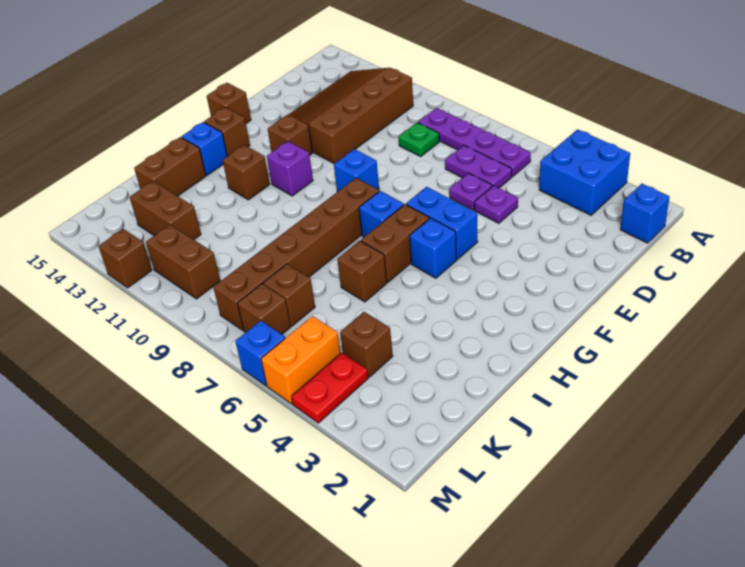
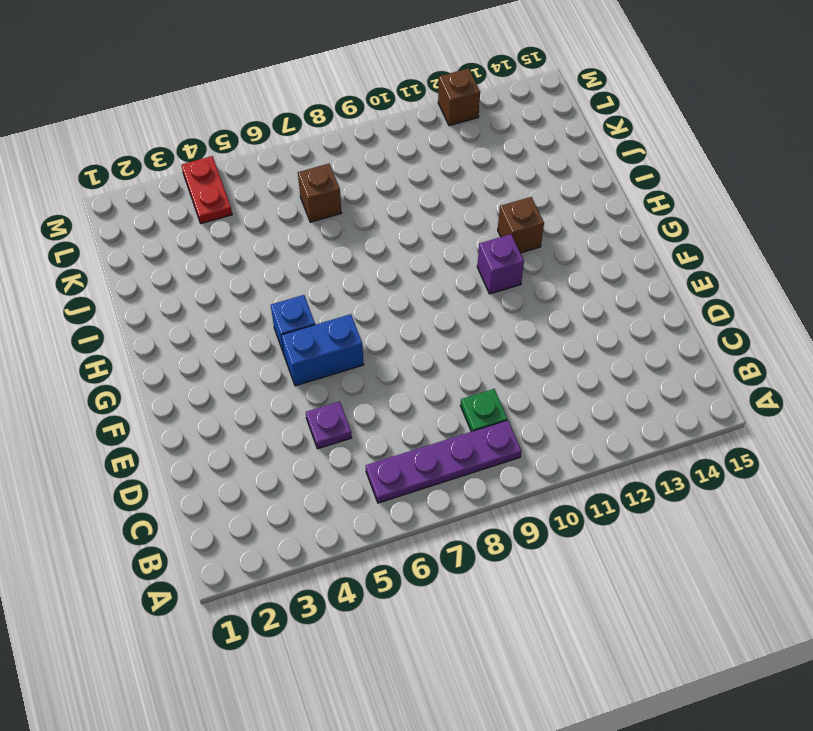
none -> blue brick A3:B4 level 1
none -> blue brick B1 level 1
none -> brown slope B11:E13 level 1 top 11
none -> purple plate C6:C7 level 1

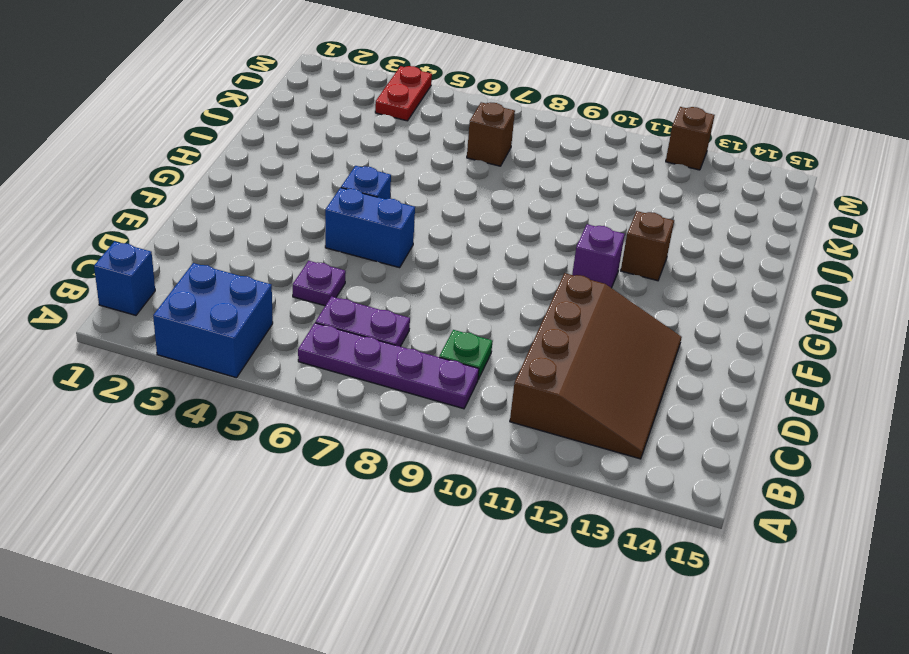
none -> purple plate D6 level 1
none -> blue brick F9 level 1
none -> brown brick F12 level 1
none -> brown brick F15 level 1

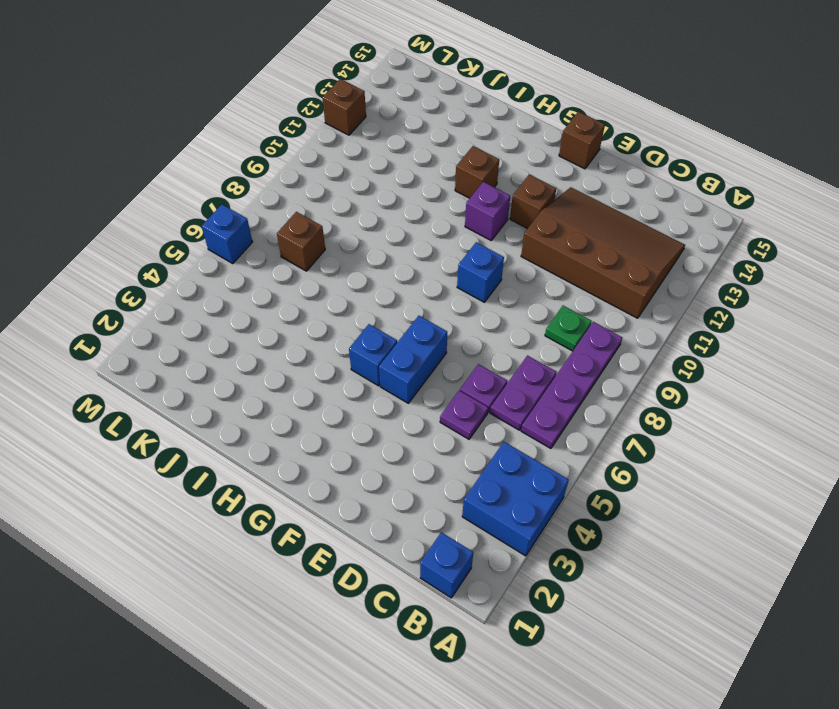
none -> brown brick G6:H6 level 1
none -> blue brick G7 level 1
none -> brown brick G8:L8 level 1
none -> brown brick G14 level 1

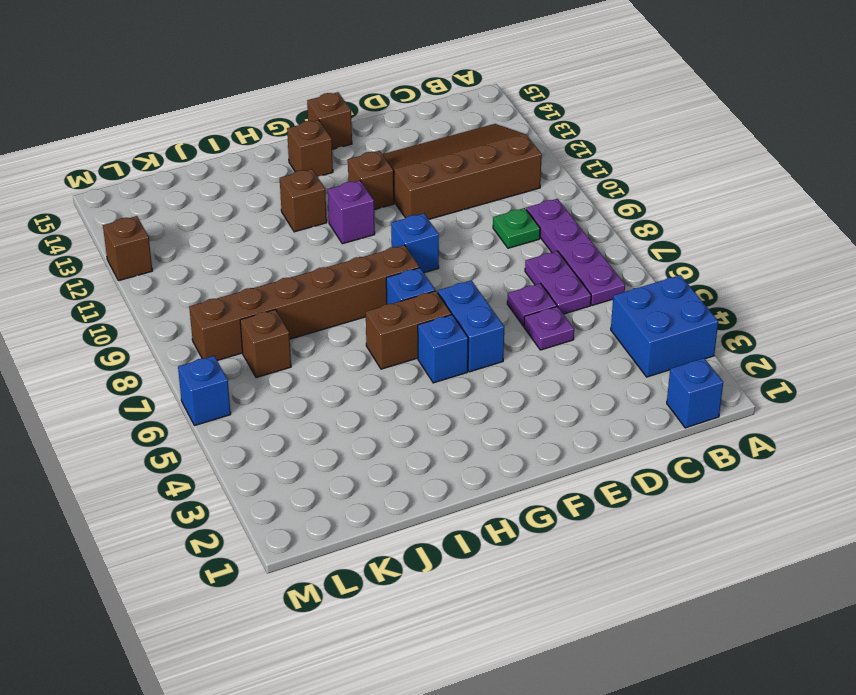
none -> blue brick H14 level 1
none -> brown brick I6 level 1
none -> brown brick I14:J14 level 1
none -> brown brick K4 level 1

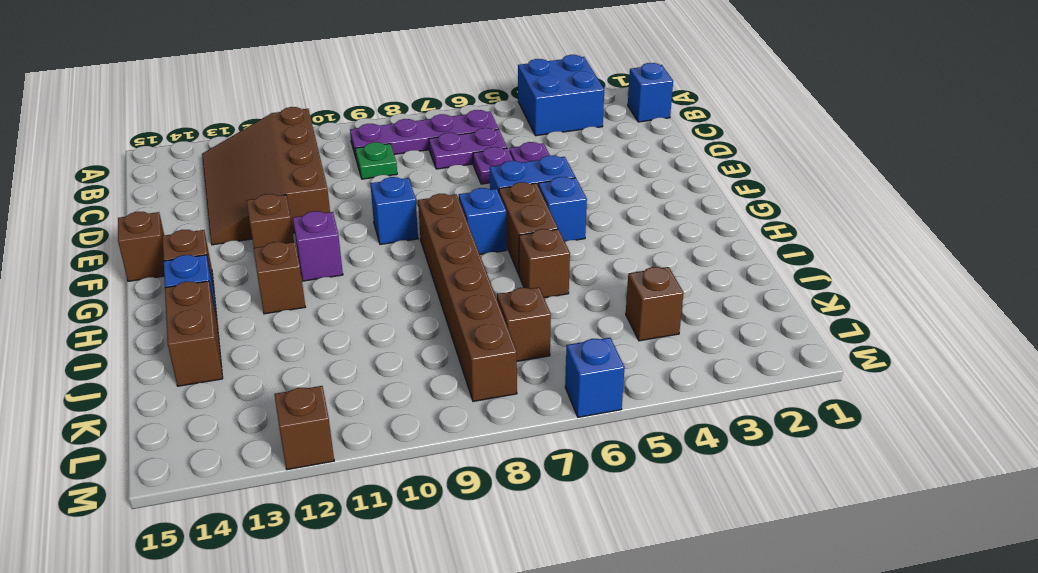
none -> brown brick K12:K13 level 1
none -> red plate L4:M4 level 1
none -> orange brick L5:M5 level 1
none -> brown brick L7 level 1

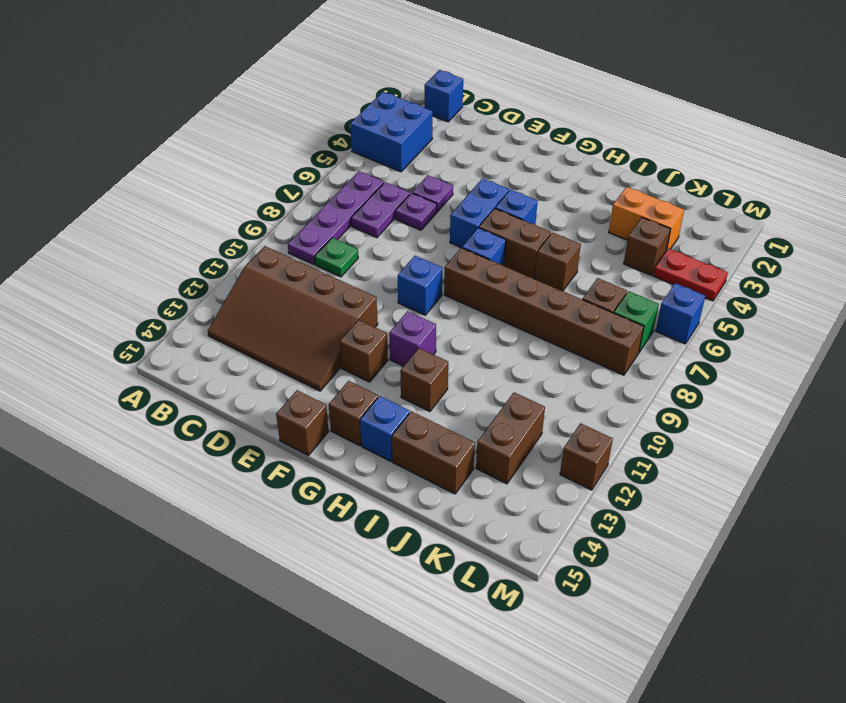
orange brick J3:K3 level 1 -> orange brick L5:M5 level 1
green brick L7 level 1 -> brown brick L7 level 1
none -> brown brick L10:L11 level 1

